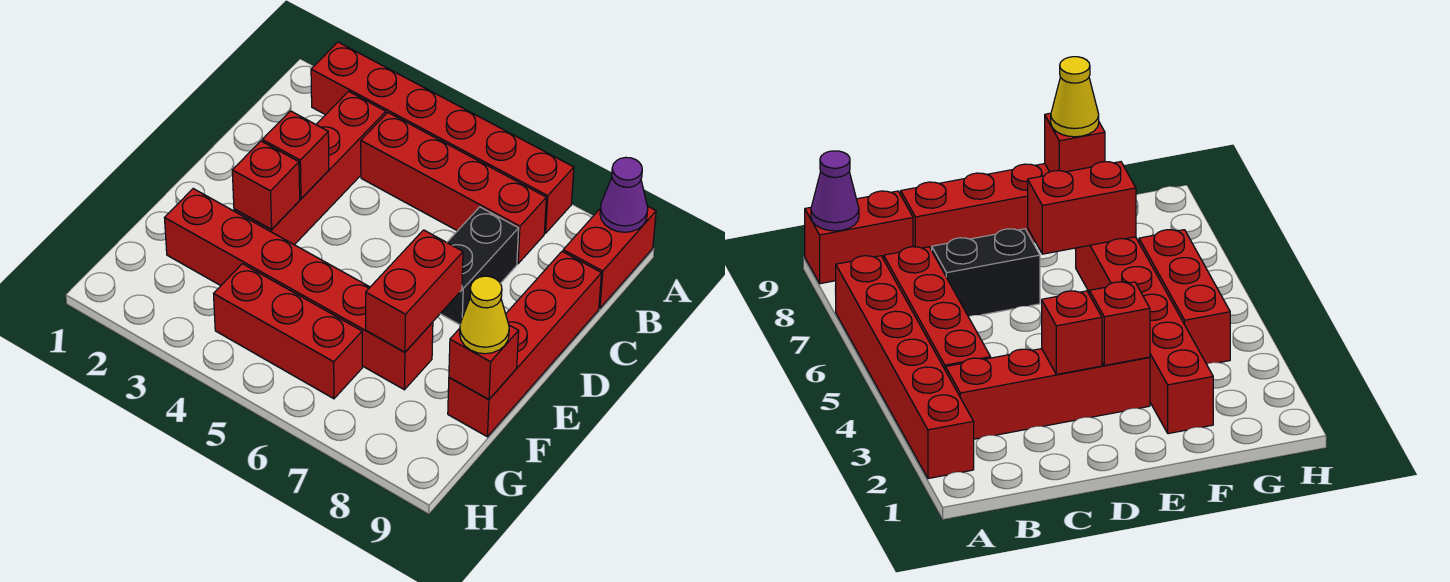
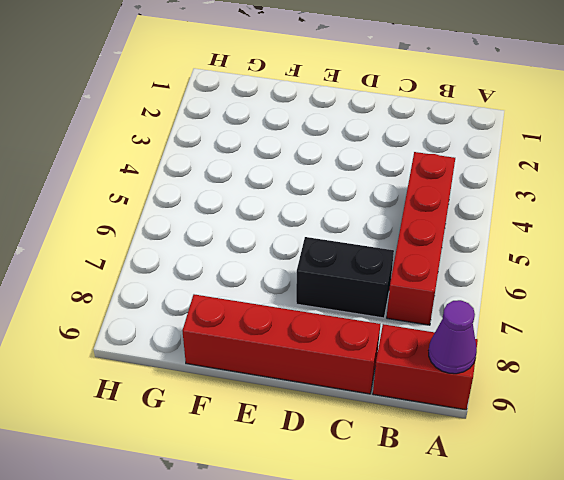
none -> red brick A2:A7 level 1
none -> red brick B3:E3 level 1
none -> red brick F2:F7 level 1

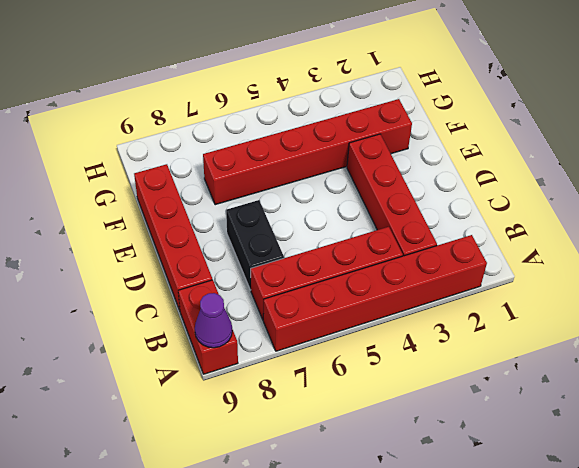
none -> red brick G4:G6 level 1
none -> red brick D3 level 2
none -> red brick E3 level 2

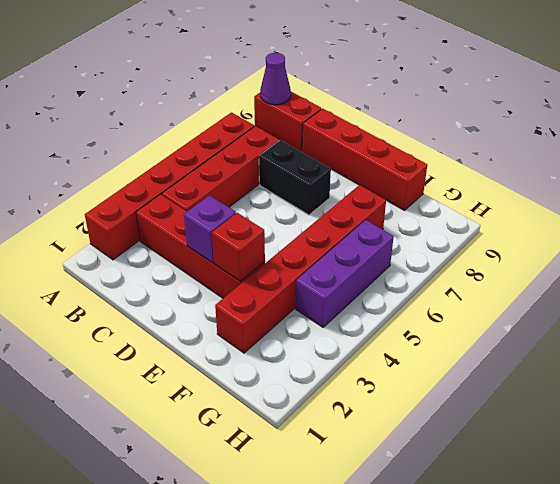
purple brick D3 level 2 -> red brick D3 level 2
purple brick G4:G6 level 1 -> red brick G4:G6 level 1
none -> red brick E7:F7 level 2
none -> red brick F9 level 2
none -> yellow cone F9 level 3

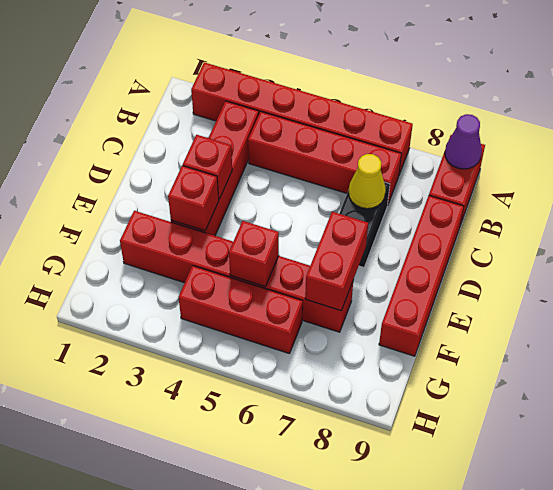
yellow cone C7 level 2 -> yellow cone F9 level 3
red brick F5 level 2 -> red brick F9 level 2

